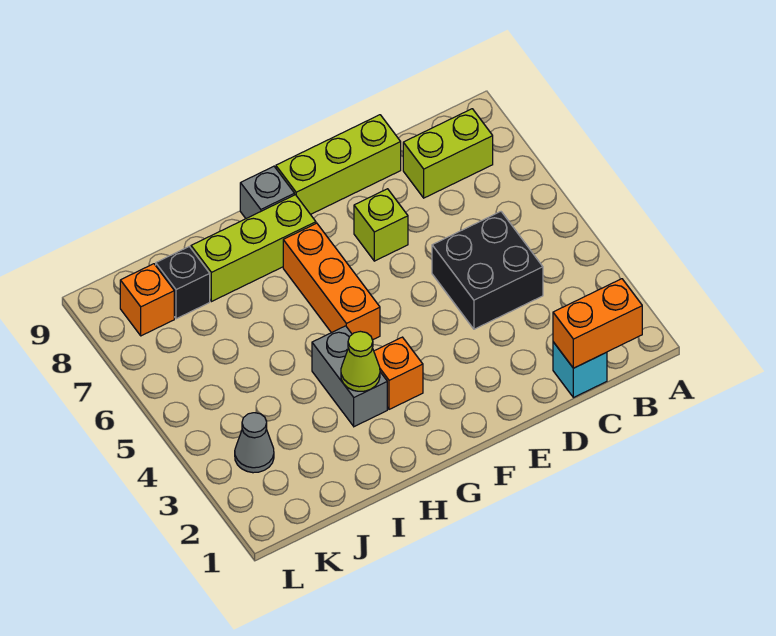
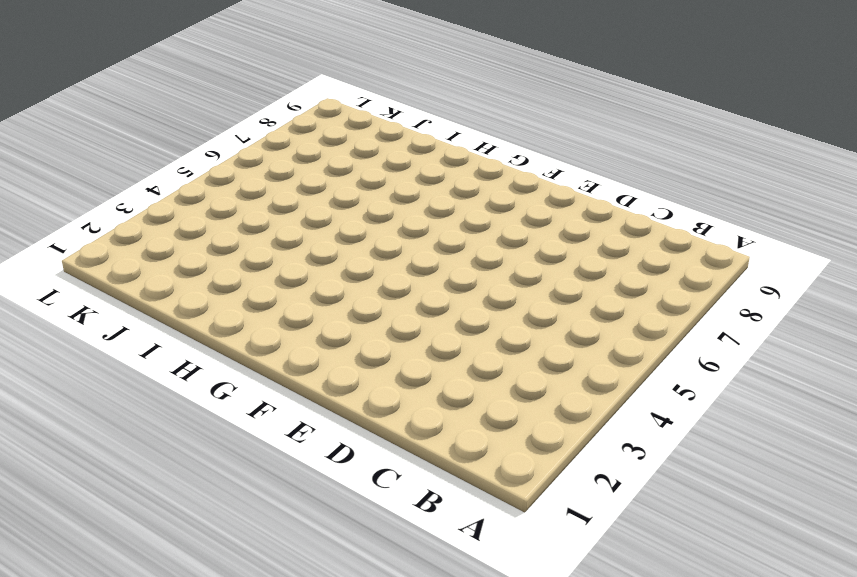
none -> lime brick B8:C8 level 1
none -> cyan brick C1 level 1
none -> black brick C4:D5 level 1

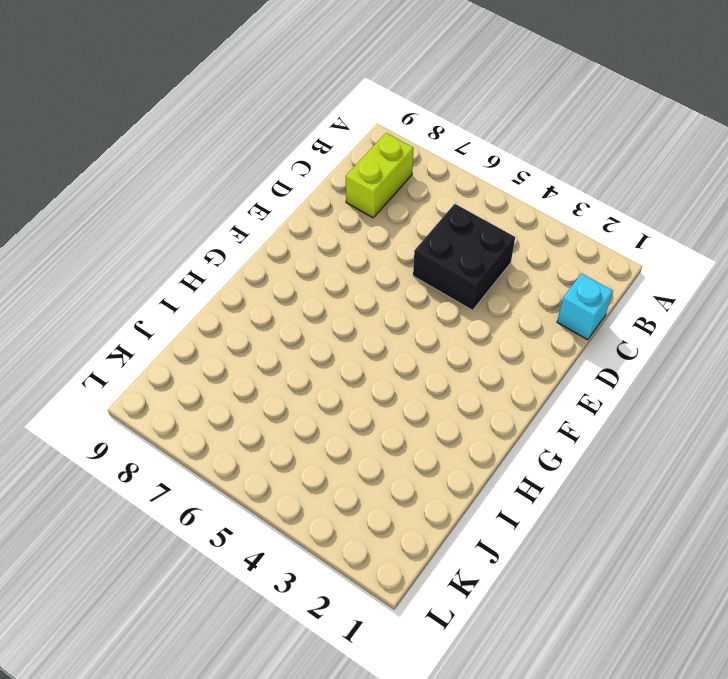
none -> lime brick D9:F9 level 1
none -> lime brick E7 level 1
none -> orange brick G3 level 1

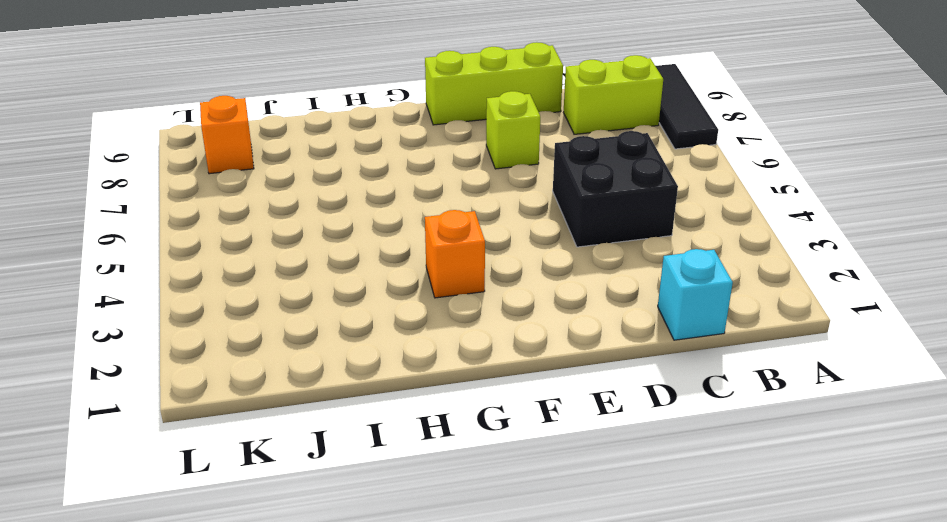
black tile A7:A9 level 1 -> none
none -> orange brick G5:G7 level 1
none -> lime brick G8:I8 level 1
none -> grey brick G9 level 1

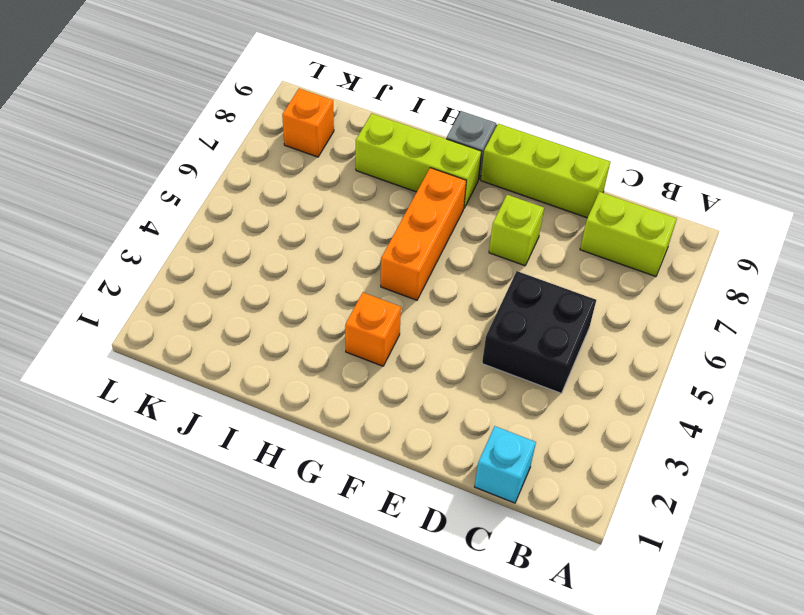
none -> grey brick H3:H4 level 1
none -> black brick J8 level 1
none -> grey cone K3 level 1

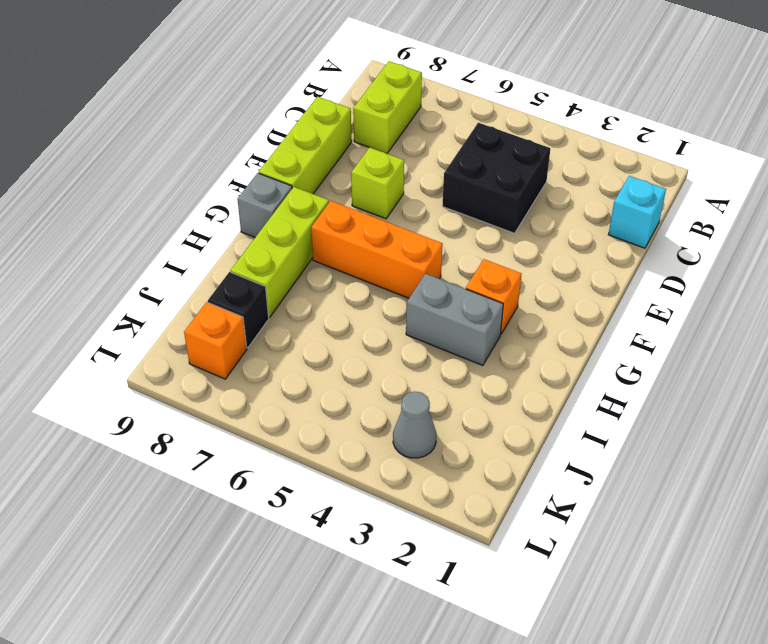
none -> orange brick B1:C1 level 2
none -> lime cone H3 level 2

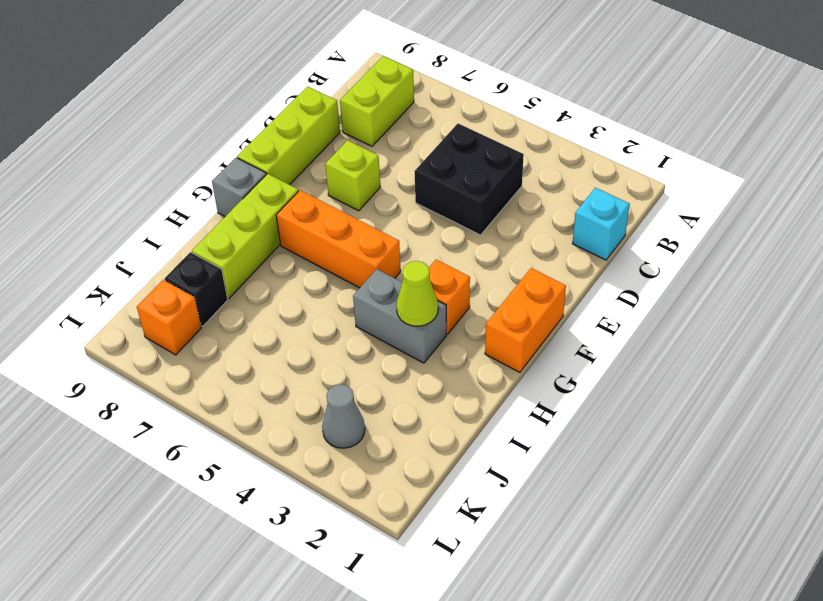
orange brick F1:G1 level 1 -> orange brick B1:C1 level 2

